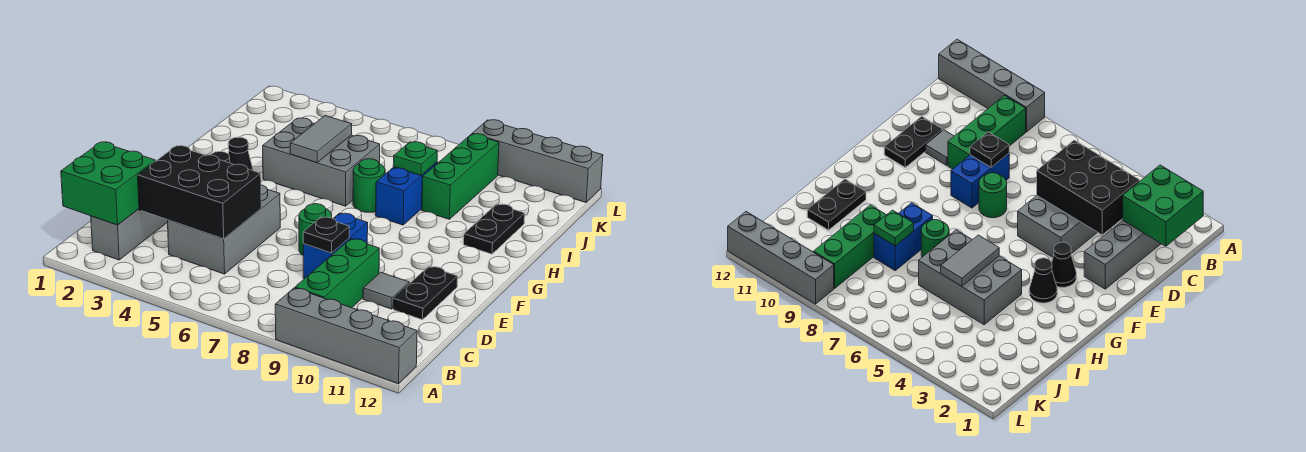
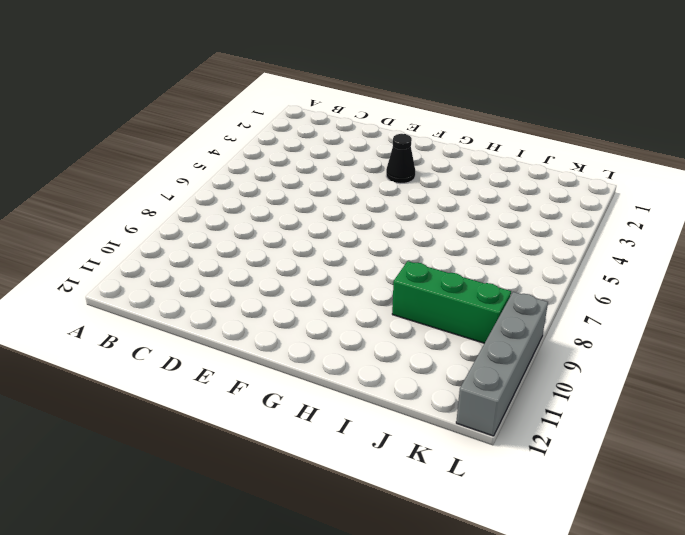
none -> grey brick A9:A12 level 1
none -> grey brick B2:E2 level 1
none -> green brick B9:D9 level 1

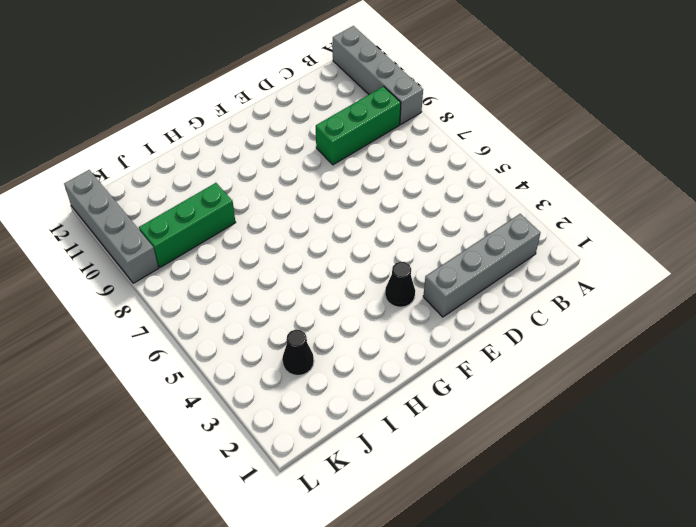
black cone J3 level 1 -> black cone G3 level 1
none -> grey brick C4:E5 level 1
none -> blue brick D8:E8 level 1
none -> grey tile D10 level 1

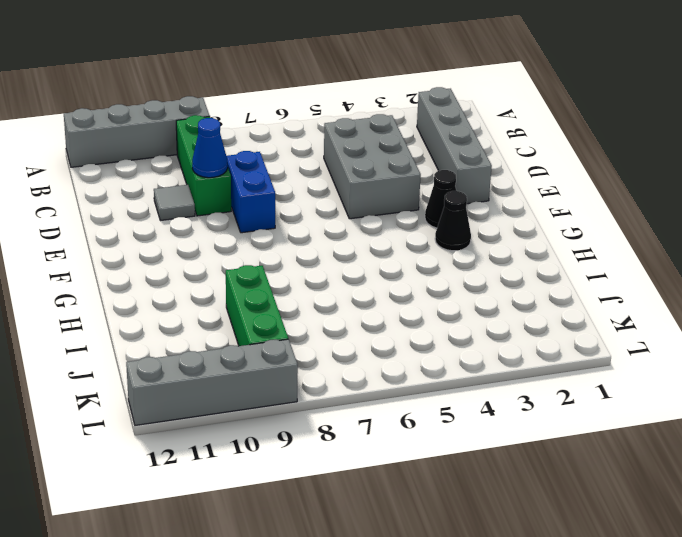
blue cone D9 level 2 -> none
none -> black plate D11:E11 level 1
none -> green round brick E7 level 1
none -> grey brick H4:I6 level 1

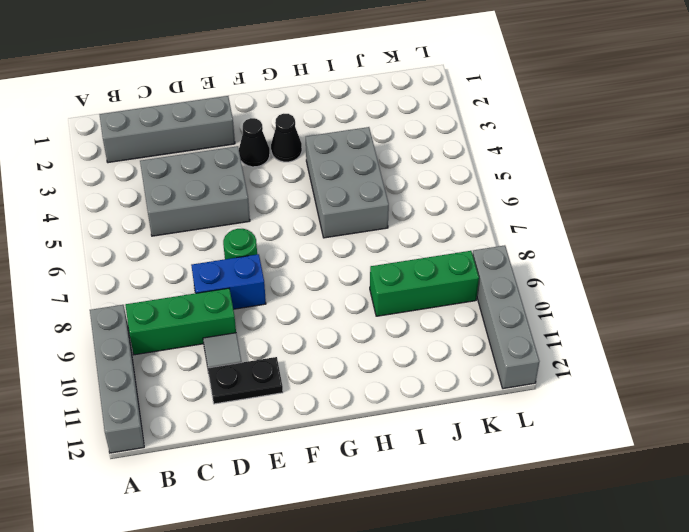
none -> green round brick H7 level 1
none -> blue brick H8:I8 level 1
none -> black plate H11:I11 level 1

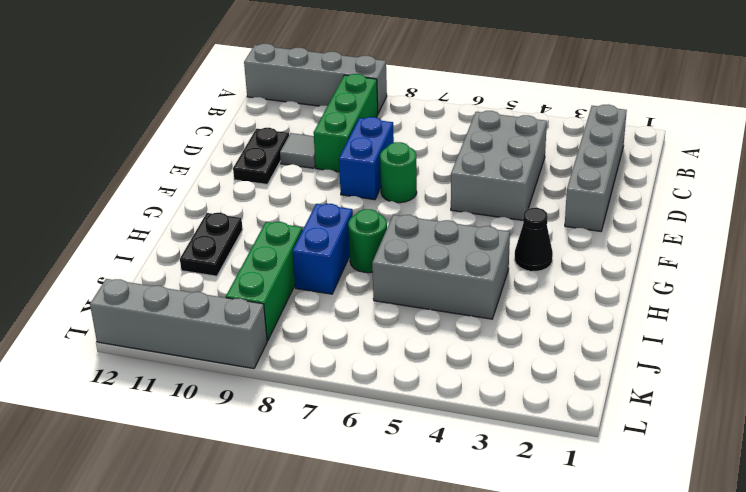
none -> black cone F3 level 1
none -> green brick B1:C2 level 2
none -> black brick C3:D5 level 2

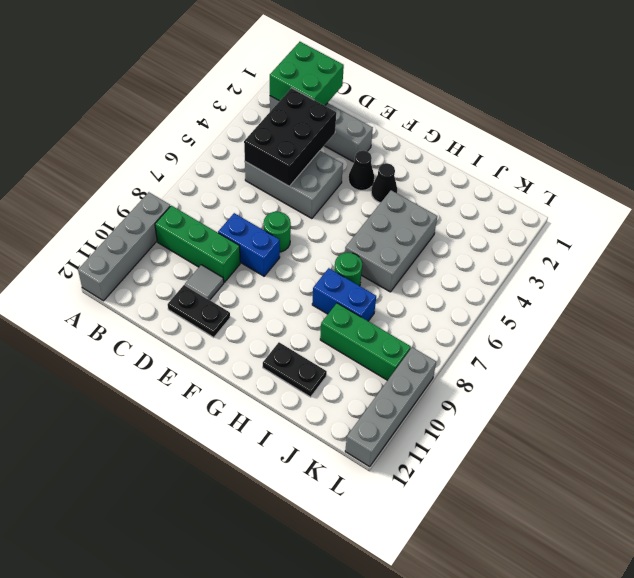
none -> black plate D8 level 2
none -> grey tile H5:I5 level 2
none -> green plate I8 level 2

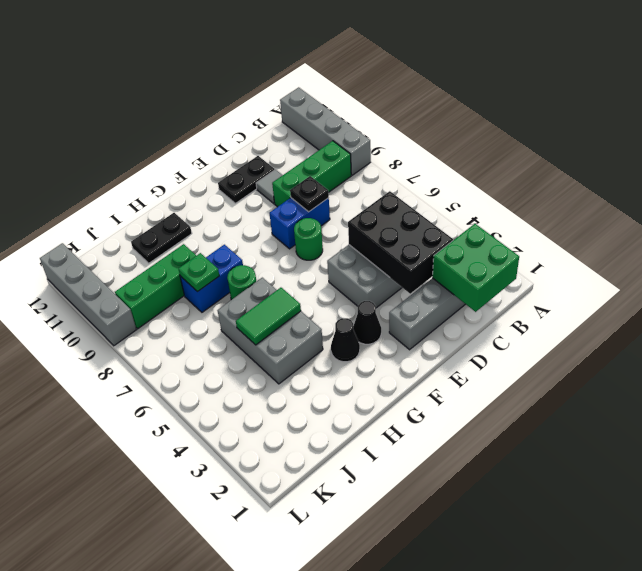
green tile H5:I5 level 2 -> grey tile H5:I5 level 2

